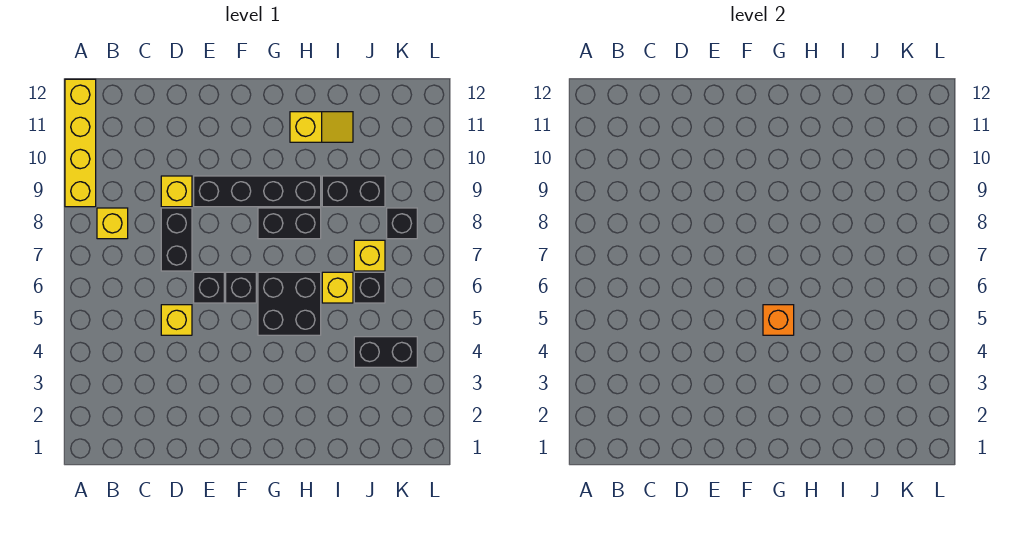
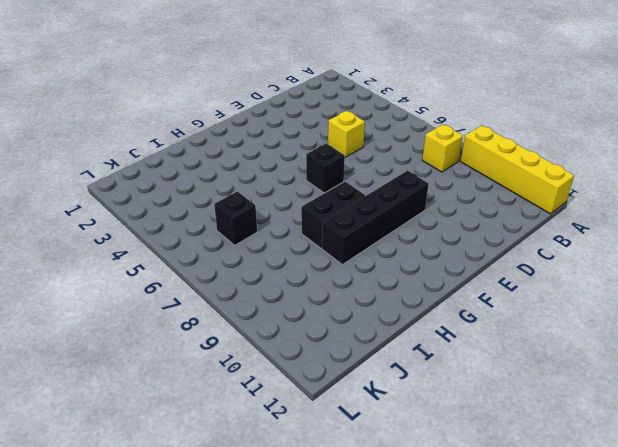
none -> black brick D7:D8 level 1
none -> yellow brick D9 level 1
none -> black brick E6 level 1

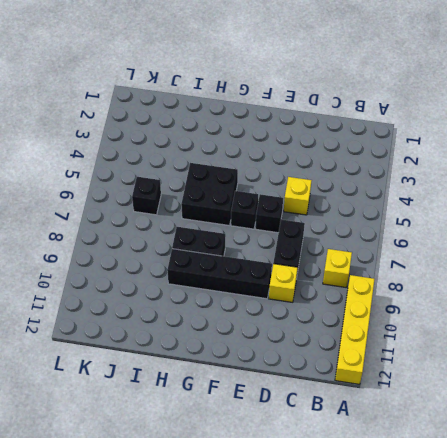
none -> yellow slope H11:I11 level 1 top H
none -> yellow brick I6 level 1
none -> black brick I9:J9 level 1

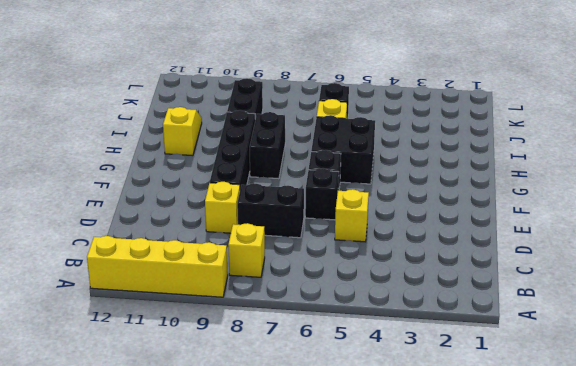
none -> black brick J4:K4 level 1
none -> yellow brick J7 level 1
none -> black brick K8 level 1

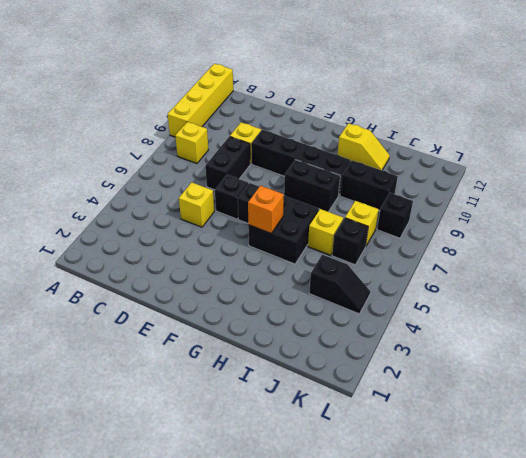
black slope J4:K4 level 1 top J -> black brick J4:K4 level 1

